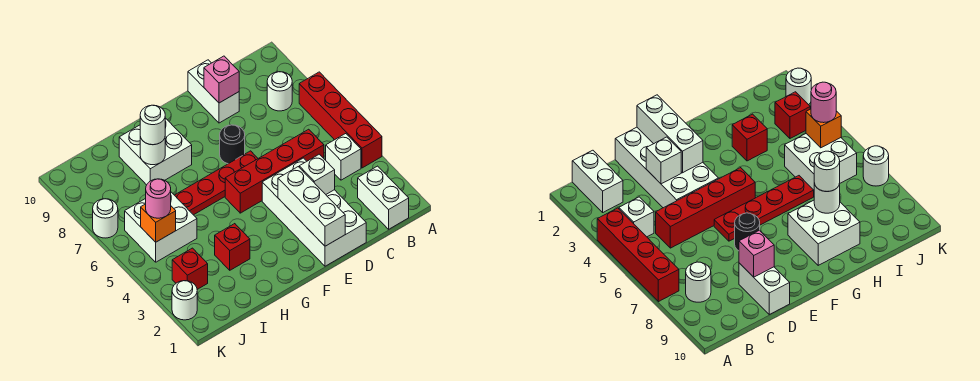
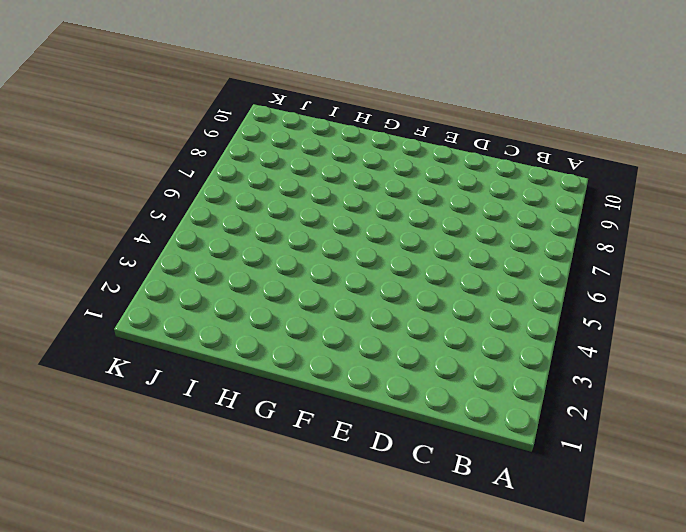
none -> red brick A4:A7 level 1
none -> white brick B1:B2 level 1
none -> white brick B4 level 1

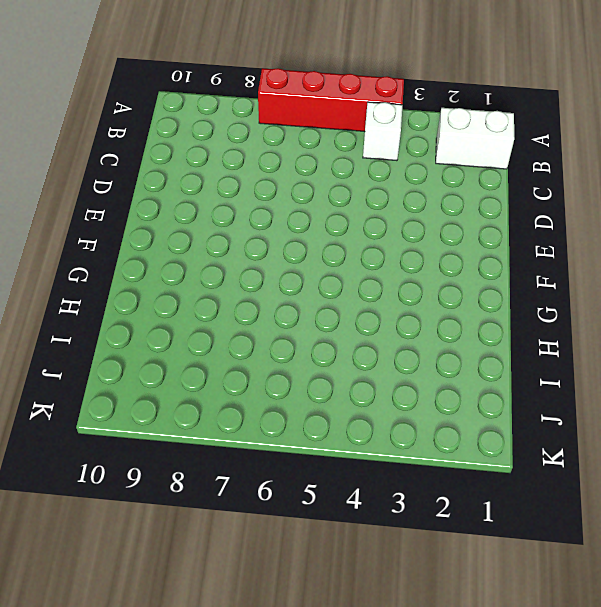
none -> white round brick B8 level 1
none -> red brick C5:F5 level 1
none -> white brick D1:E4 level 1

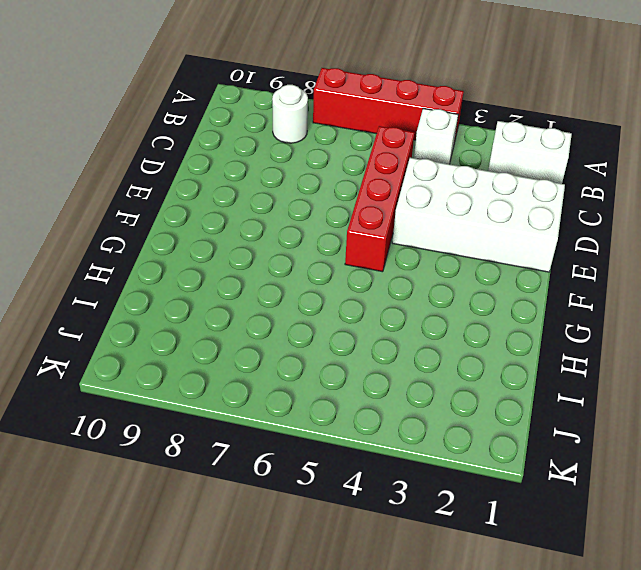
none -> white brick D9:D10 level 1
none -> red plate E6:H6 level 1
none -> black round brick E7 level 1

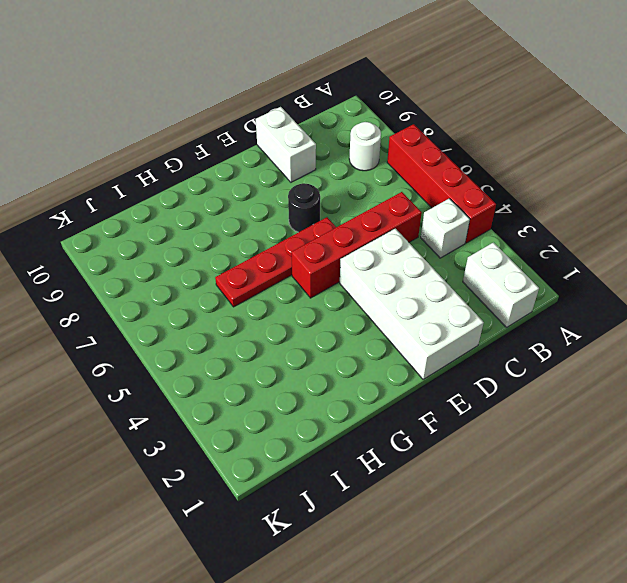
none -> white brick G8:H9 level 1
none -> red brick H3 level 1
none -> white brick I5:J6 level 1

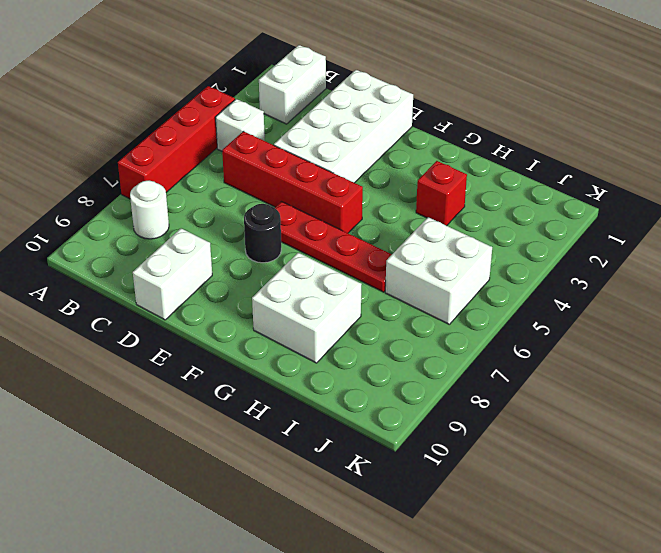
none -> red brick J3 level 1
none -> white round brick K2 level 1
none -> white round brick K7 level 1

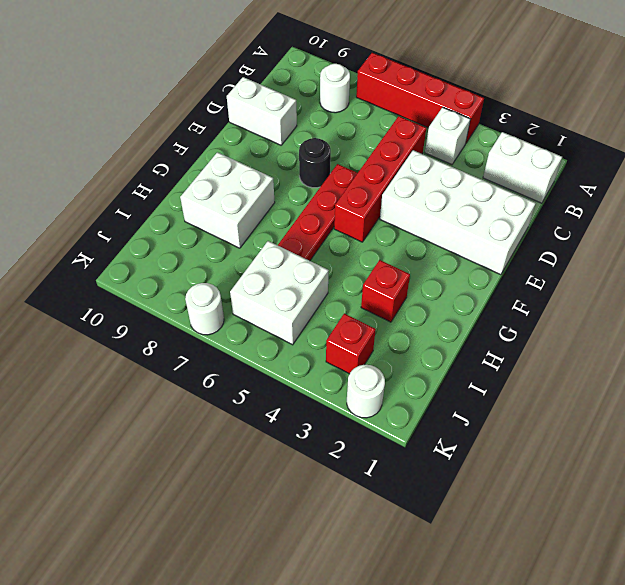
none -> white brick D3 level 2
none -> pink brick D9 level 2
none -> white brick E1:E3 level 2

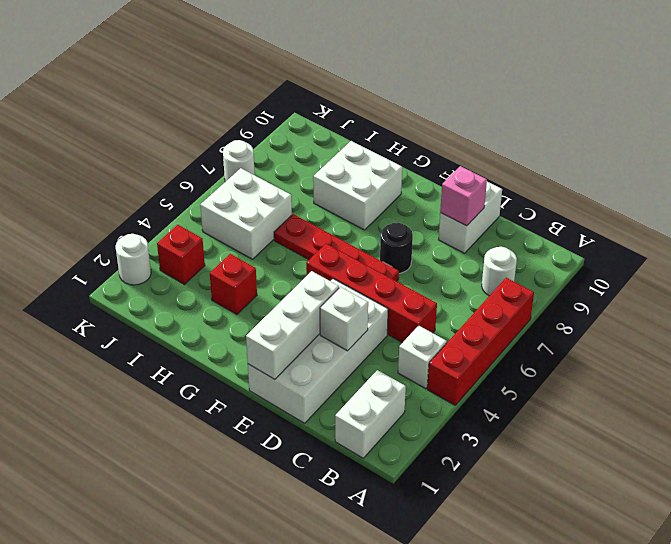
none -> white round brick H8 level 2
none -> orange brick J5 level 2
none -> white round brick H8 level 3

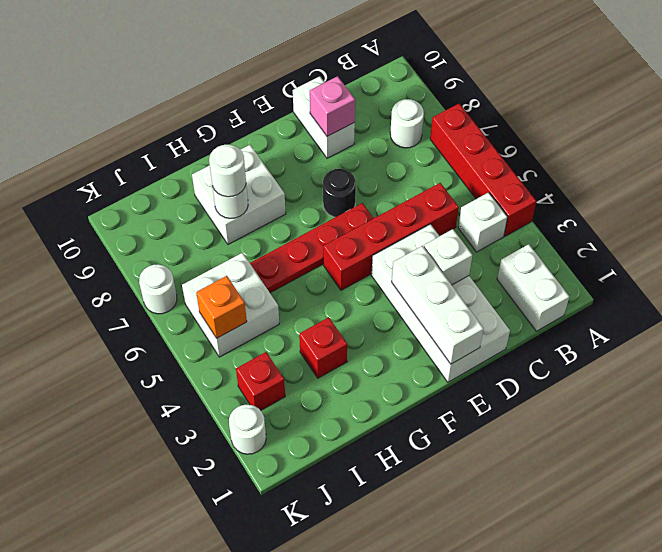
none -> pink round brick J5 level 3

